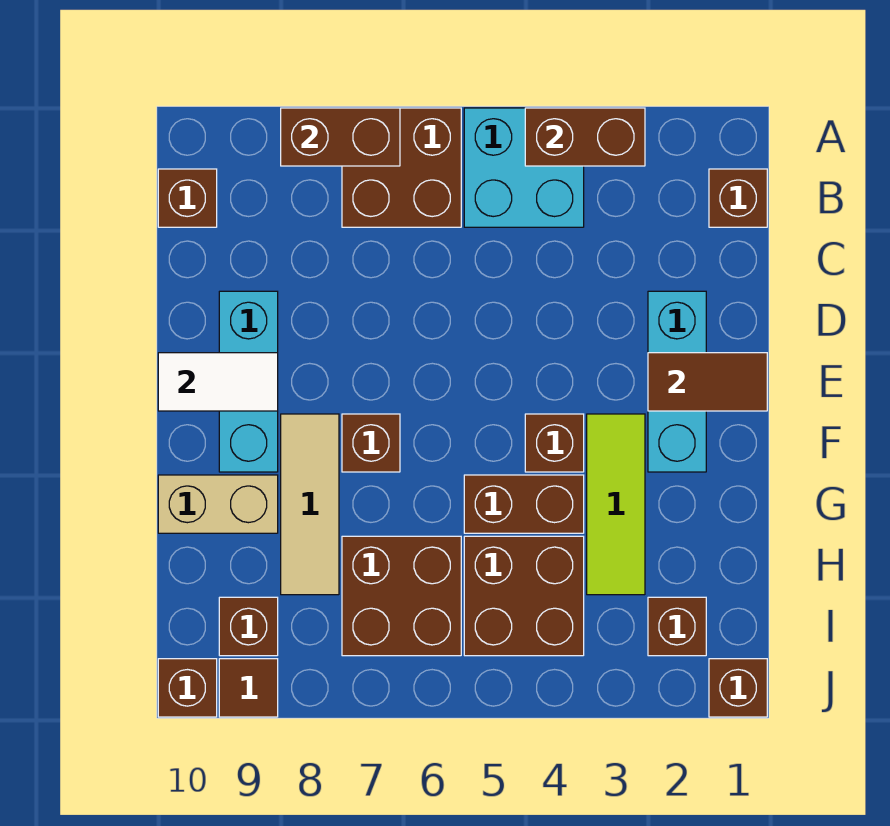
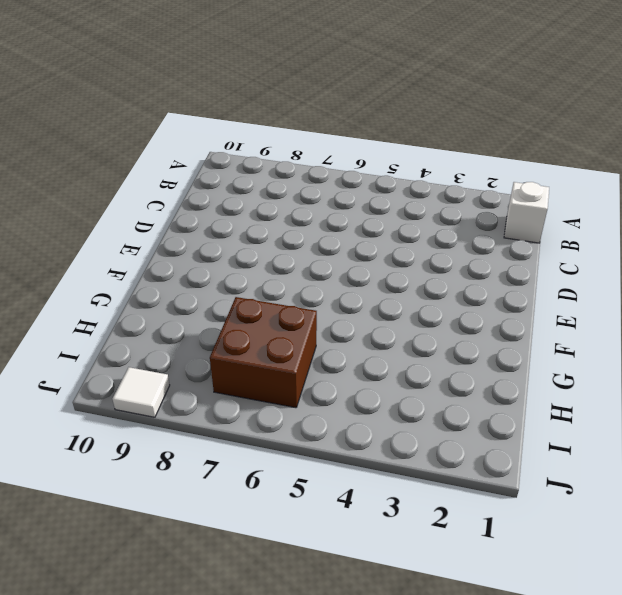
white brick B1 level 1 -> brown brick B1 level 1
white tile J9 level 1 -> brown tile J9 level 1
none -> cyan brick A4:B5 level 1
none -> brown brick A6:B7 level 1
none -> brown brick B10 level 1

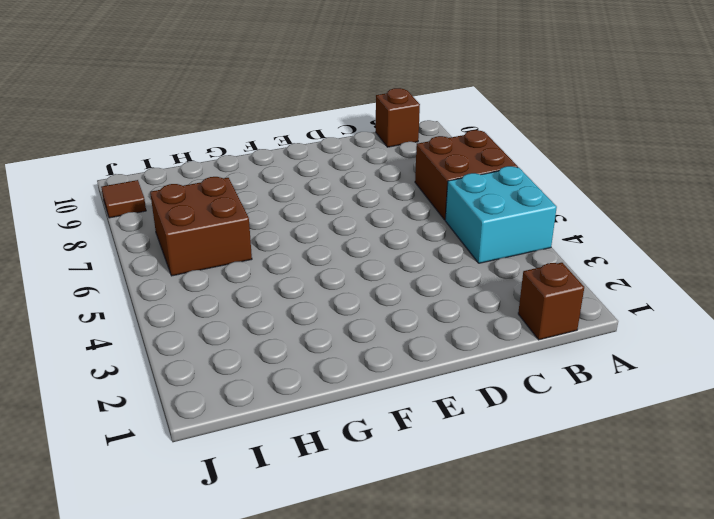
none -> cyan brick D2:F2 level 1
none -> cyan brick D9:F9 level 1
none -> lime tile F3:H3 level 1

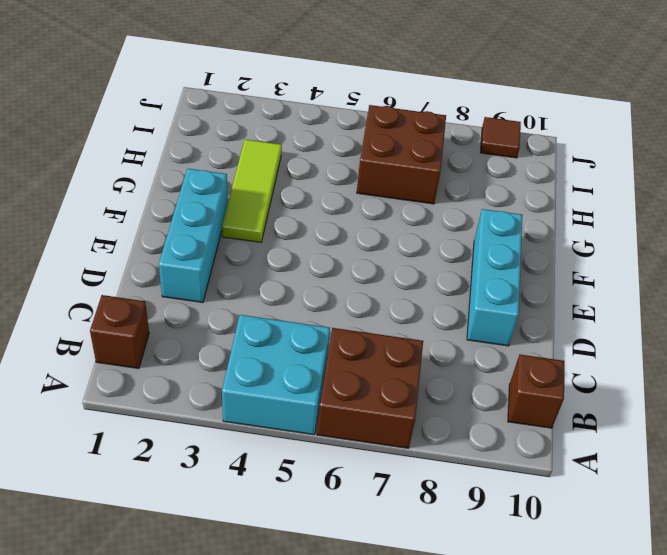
none -> brown brick F4 level 1
none -> brown brick F7 level 1
none -> tan tile F8:H8 level 1

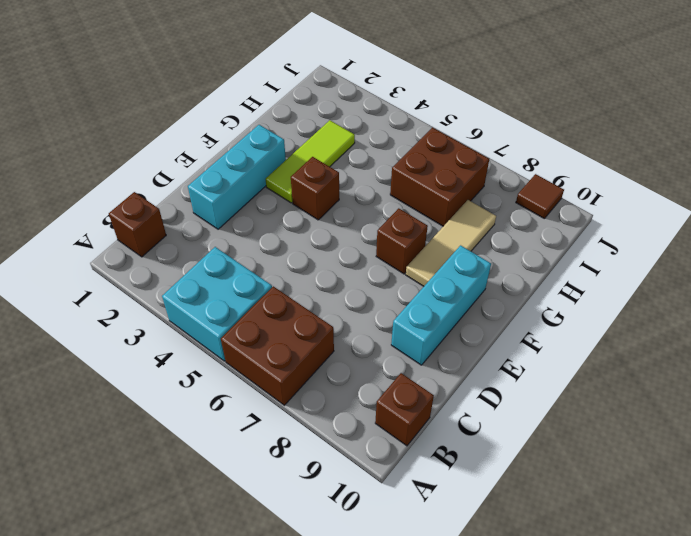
none -> brown brick G4:G5 level 1
none -> tan brick G9:G10 level 1
none -> brown brick H4:I5 level 1

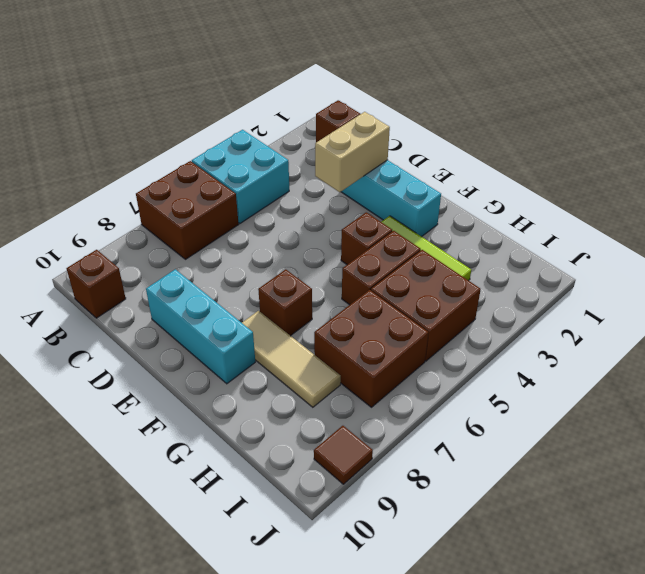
tan brick D2:D3 level 2 -> tan brick G9:G10 level 1
none -> brown brick I2 level 1
none -> brown brick I9 level 1
none -> brown brick J1 level 1

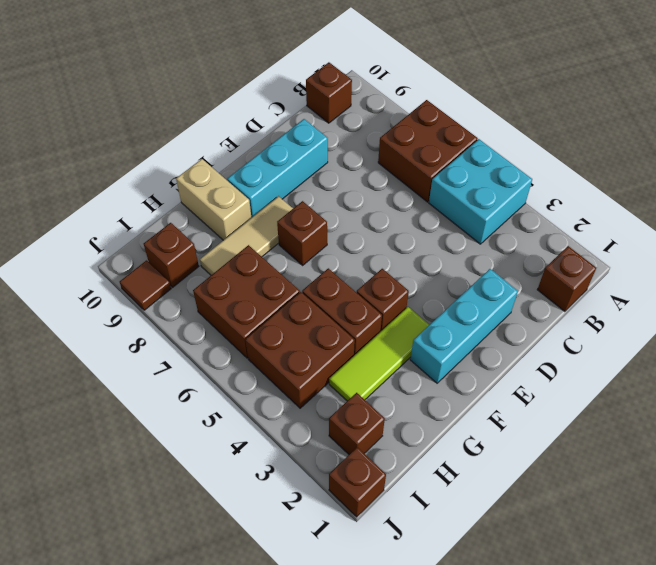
none -> brown brick J10 level 1
none -> brown brick A3:A4 level 2
none -> brown brick A7:A8 level 2

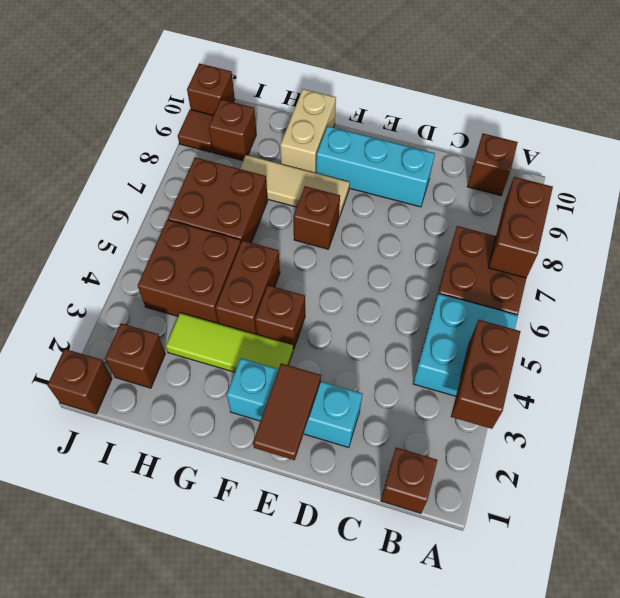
none -> white tile E9:E10 level 2

